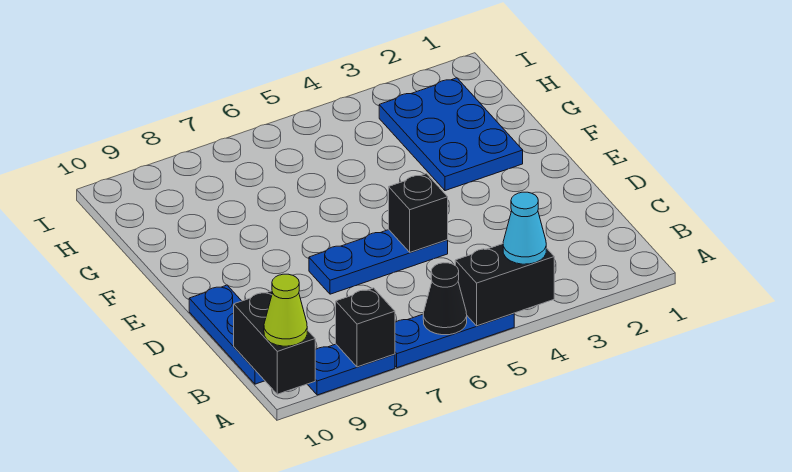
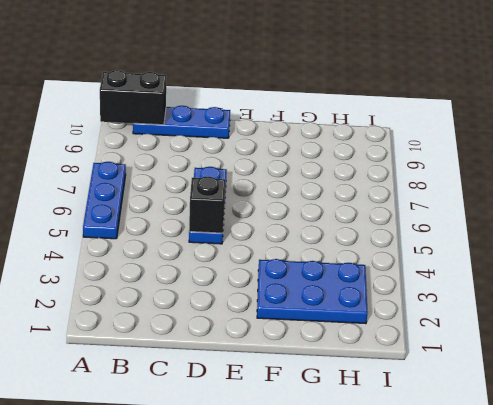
none -> blue plate A8:A9 level 1
none -> black brick A4:A5 level 2
none -> black cone A6 level 2

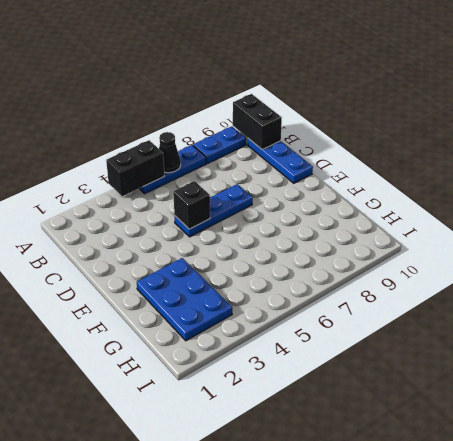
none -> black brick A8 level 2
none -> cyan cone A4 level 3
none -> lime cone A10 level 3

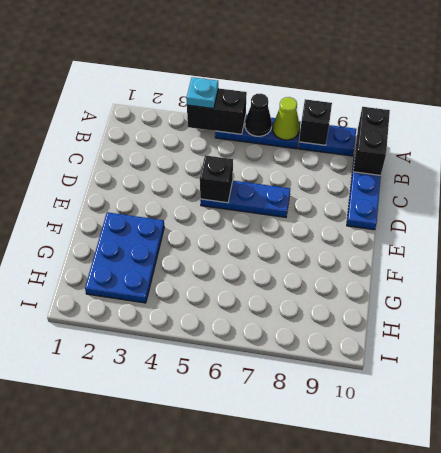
cyan plate A4 level 3 -> cyan cone A4 level 3
lime cone A7 level 2 -> lime cone A10 level 3

